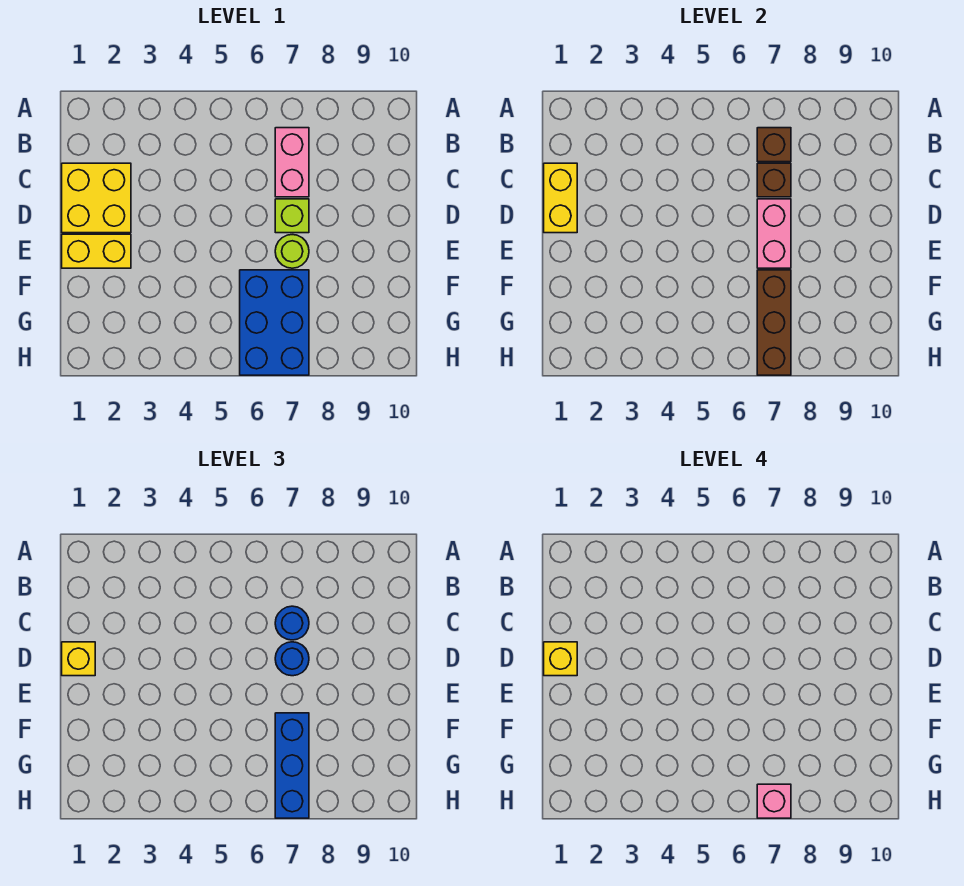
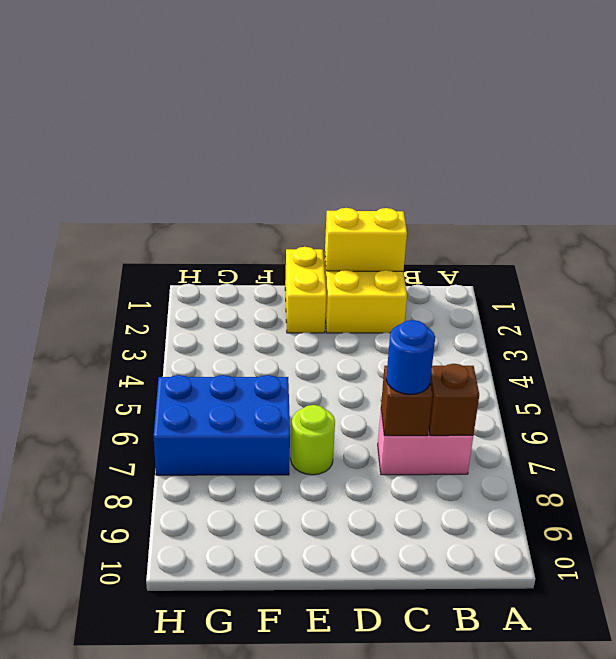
none -> lime brick D7 level 1
none -> pink brick D7:E7 level 2
none -> brown brick F7:H7 level 2

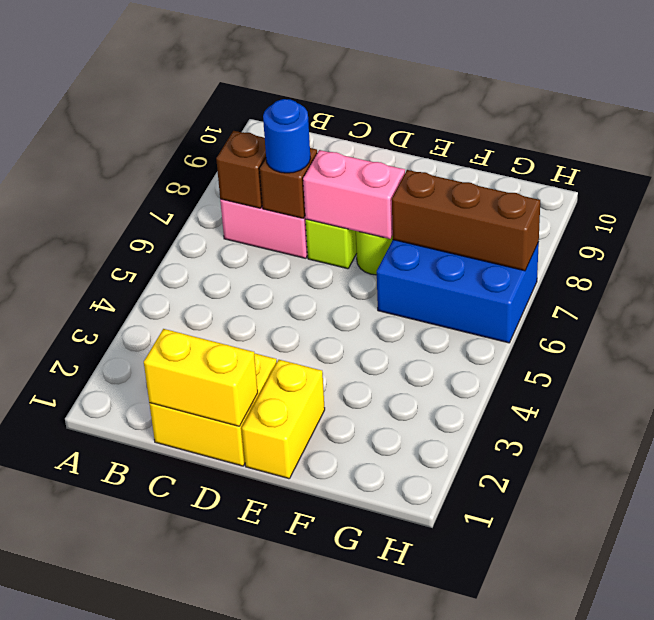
none -> yellow brick D1 level 3
none -> blue round brick D7 level 3
none -> blue brick F7:H7 level 3

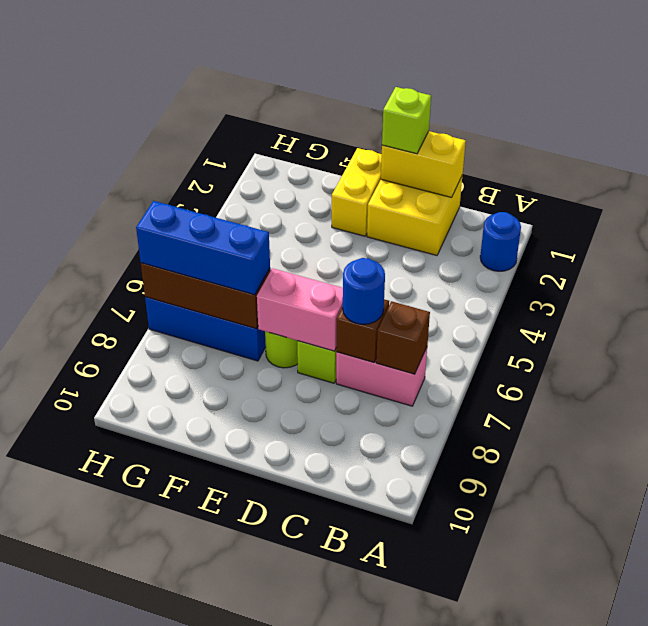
blue round brick A2 level 1 -> blue round brick D7 level 3
lime brick D1 level 3 -> yellow brick D1 level 3
none -> yellow brick D1 level 4
none -> pink brick H7 level 4

